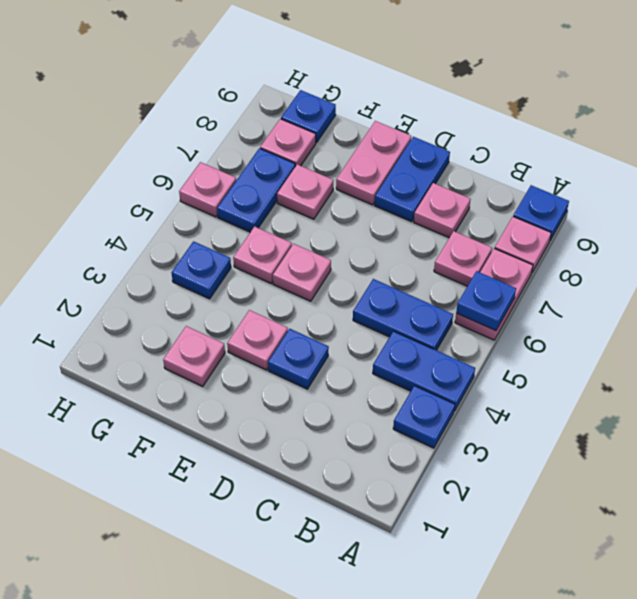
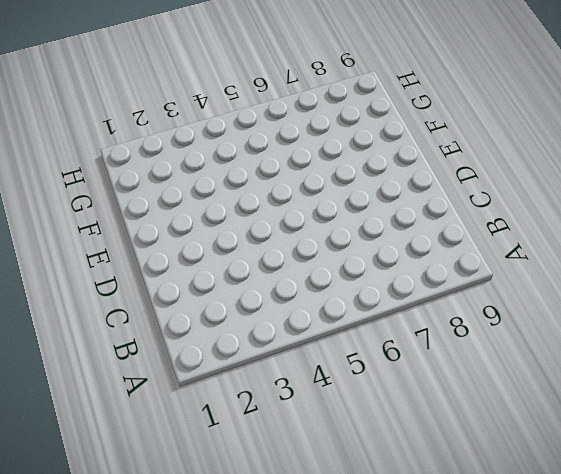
none -> blue plate A3 level 1
none -> blue plate A4:B4 level 1
none -> pink plate A6:A7 level 1

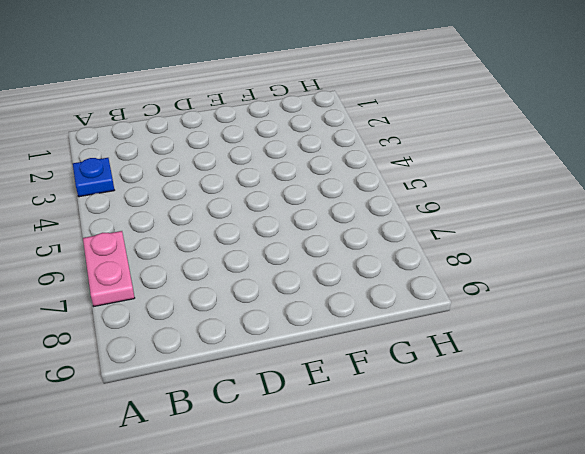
none -> blue plate A4:B4 level 1
none -> pink plate A8 level 1
none -> blue plate A9 level 1

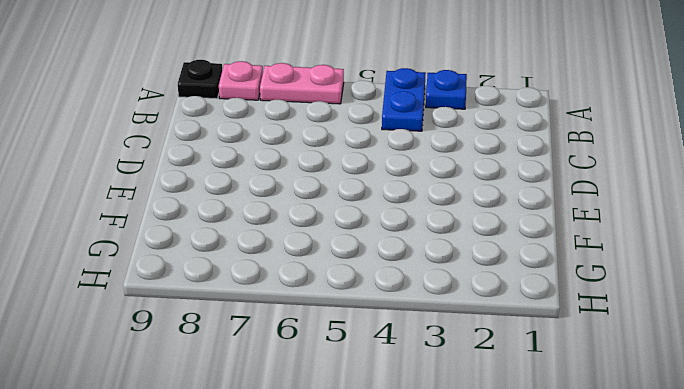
black plate A9 level 1 -> blue plate A9 level 1
none -> blue plate B5:C5 level 1
none -> pink plate B7 level 1
none -> pink plate C8 level 1

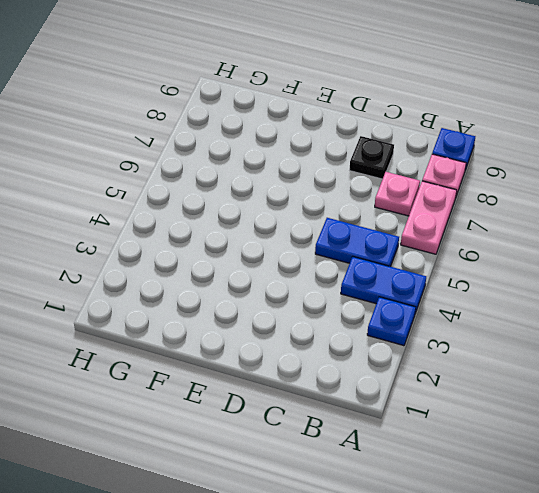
black plate C8 level 1 -> pink plate C8 level 1
none -> blue plate D3 level 1
none -> blue plate D8:D9 level 1
none -> pink plate E3 level 1

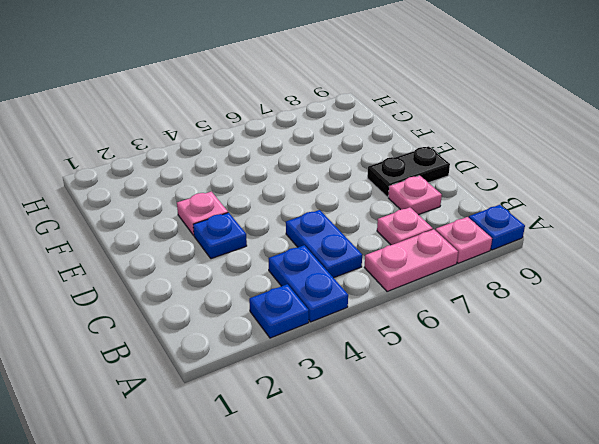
black plate D8:D9 level 1 -> blue plate D8:D9 level 1
none -> pink plate E5 level 1
none -> pink plate E8:E9 level 1
none -> pink plate F2 level 1

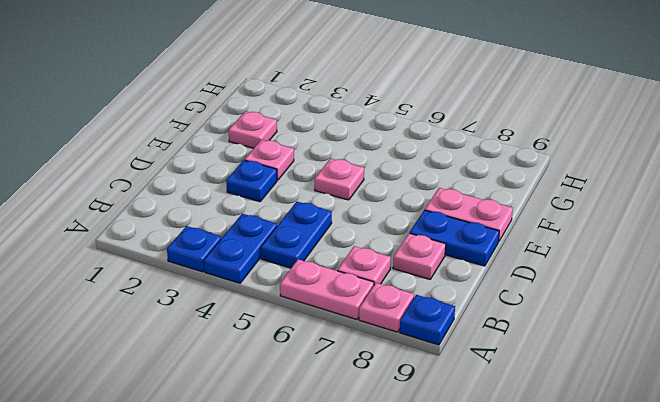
none -> pink plate F5 level 1
none -> pink plate F7 level 1
none -> blue plate G4 level 1

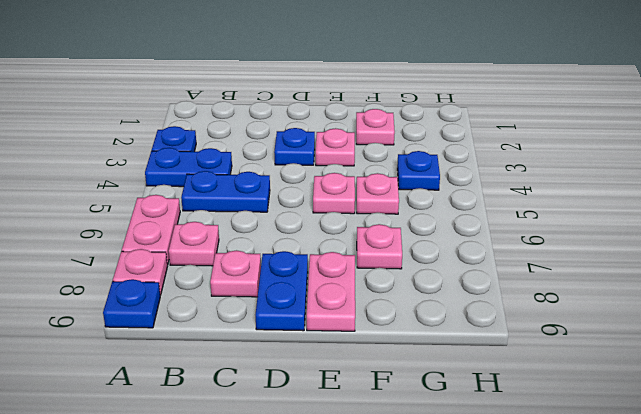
none -> blue plate G6:G7 level 1
none -> pink plate G8 level 1
none -> blue plate G9 level 1

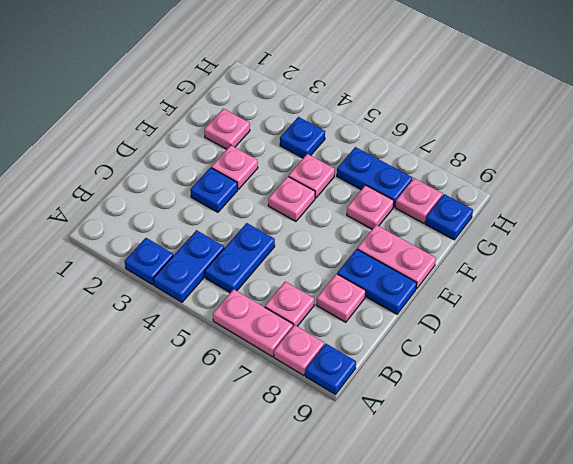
none -> pink plate H6 level 1
none -> blue plate A6 level 2

